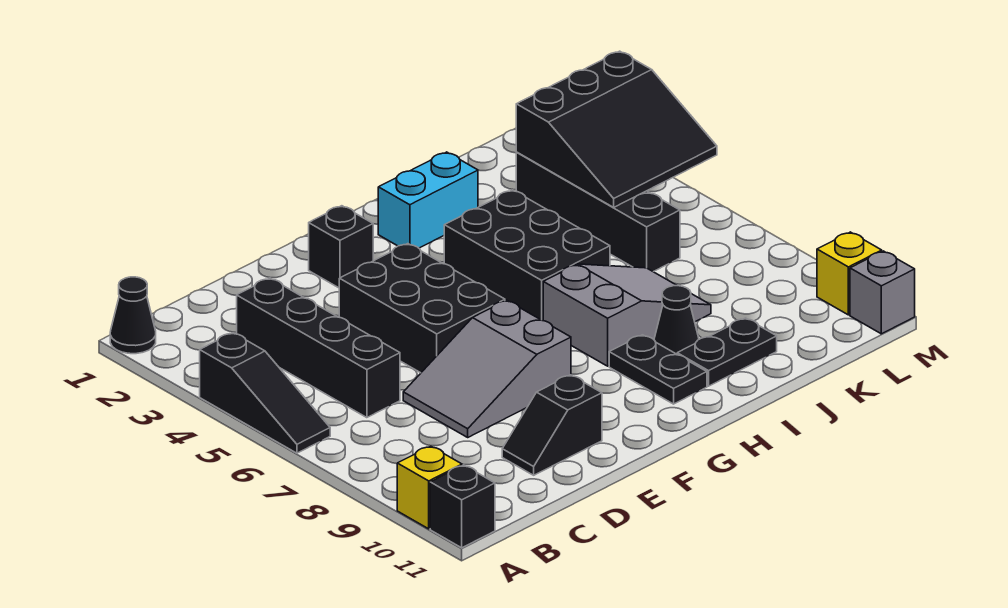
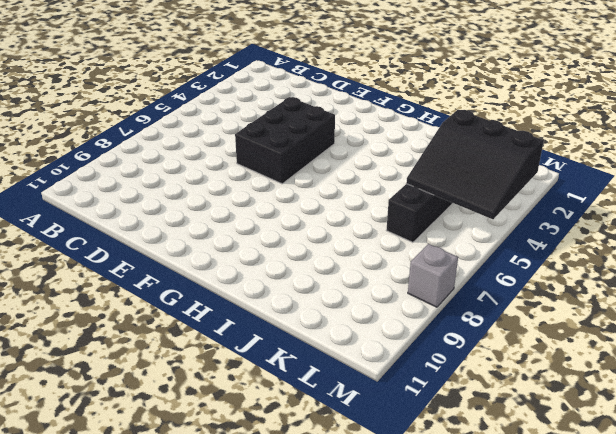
grey brick M8 level 1 -> grey brick M11 level 1
none -> black cone A1 level 1
none -> black slope A4:A6 level 1 top 4
none -> yellow brick A10 level 1

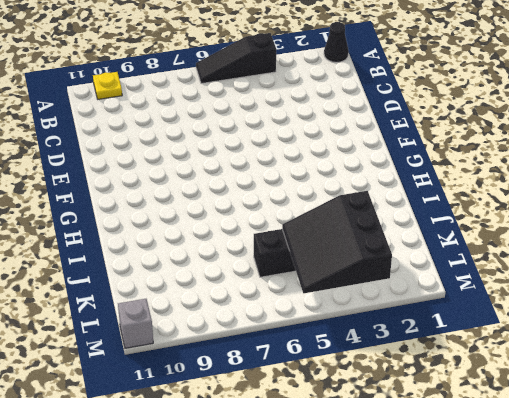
yellow plate A10 level 1 -> yellow brick A10 level 1
none -> black brick A11 level 1
none -> black brick C3:C6 level 1
none -> grey slope D7:F8 level 1 top F

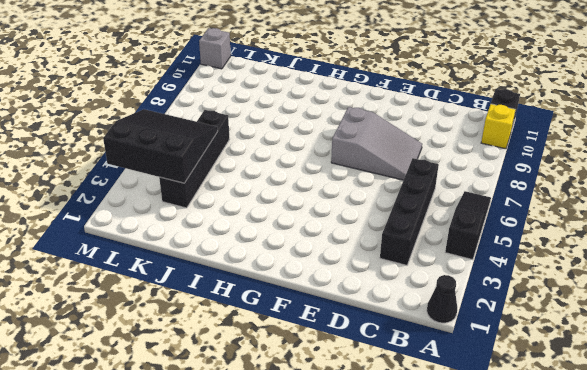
none -> black slope D10:E10 level 1 top E
none -> black brick E4:F6 level 1
none -> black brick F2 level 1

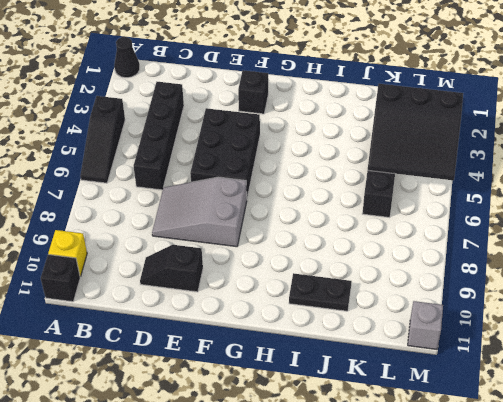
none -> cyan brick H2:I2 level 1
none -> black brick H4:I6 level 1
none -> grey slope H7:J8 level 1 top H

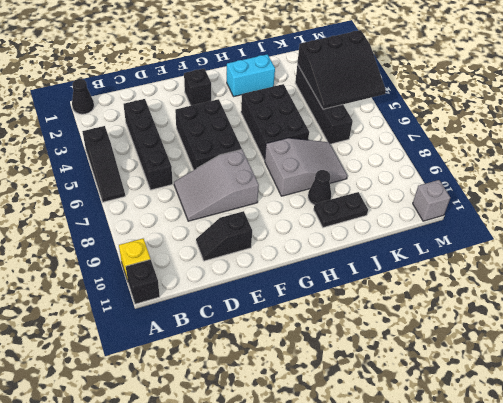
none -> black plate H9:H10 level 1
none -> yellow brick M10 level 1

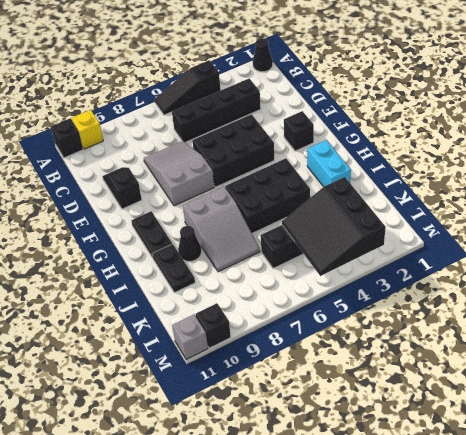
black plate G10:H10 level 1 -> black plate H9:H10 level 1
black brick M10 level 1 -> yellow brick M10 level 1

